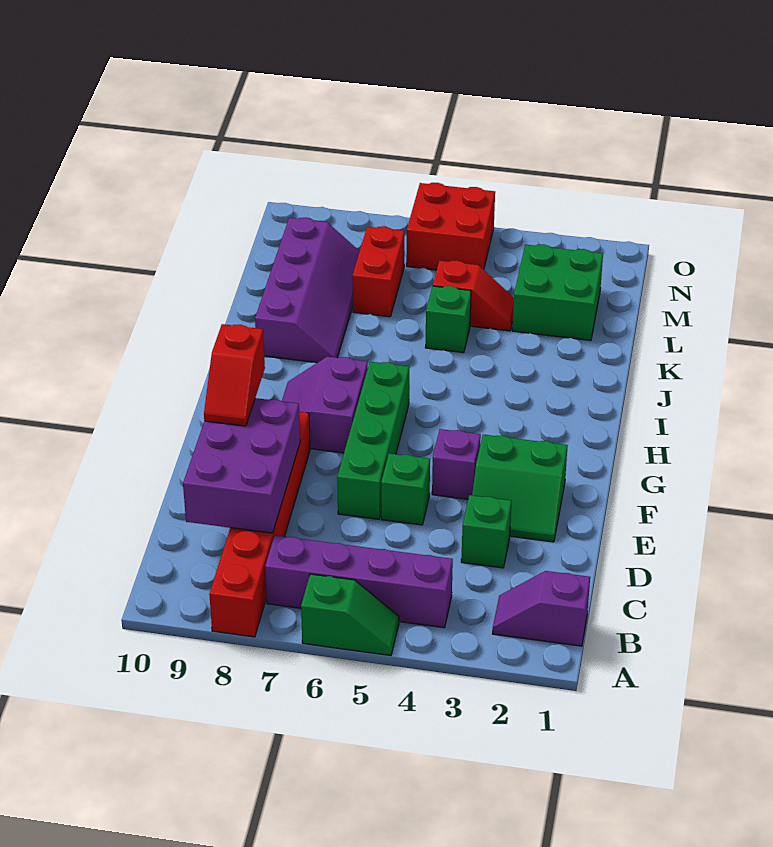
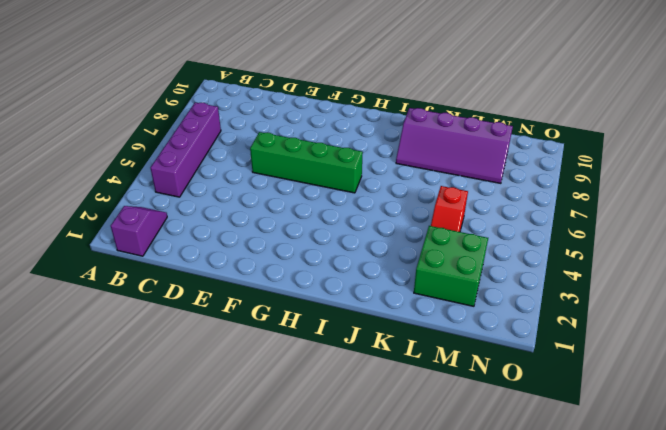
none -> green slope A5:A6 level 1 top 6
none -> red brick A8:F8 level 1
none -> green brick D3 level 1

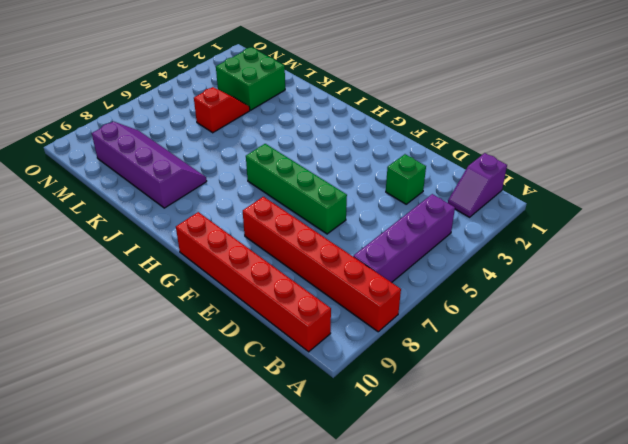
red brick B10:G10 level 1 -> none
none -> green slope A5:A6 level 1 top 6
none -> green slope E2:F3 level 1 top F
none -> green brick E5 level 1

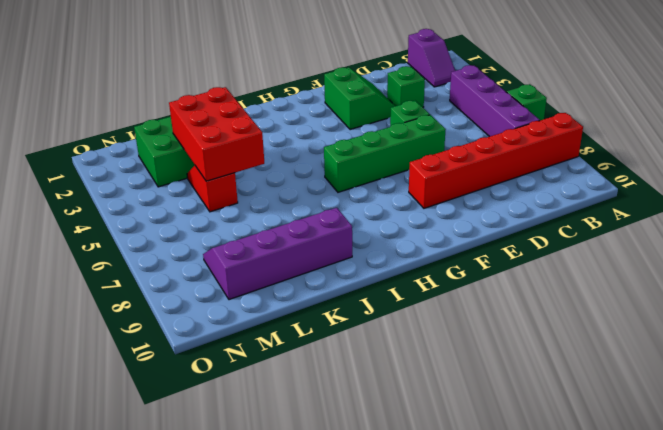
red brick K3:L5 level 2 -> none
none -> purple brick F4 level 1
none -> purple slope G7:H8 level 1 top 7
none -> green brick K5 level 1

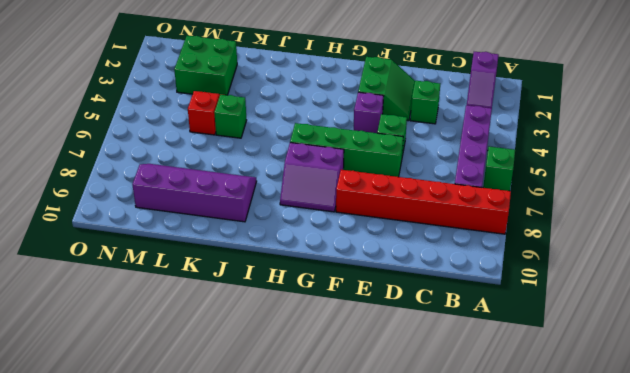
none -> red brick L7:M7 level 1
none -> red brick N5:O6 level 1
none -> purple brick C8:E9 level 2

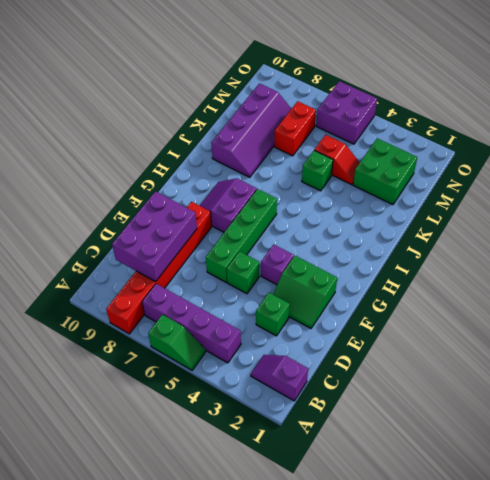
purple brick N5:O6 level 1 -> red brick N5:O6 level 1
none -> red slope E9:F9 level 3 top F

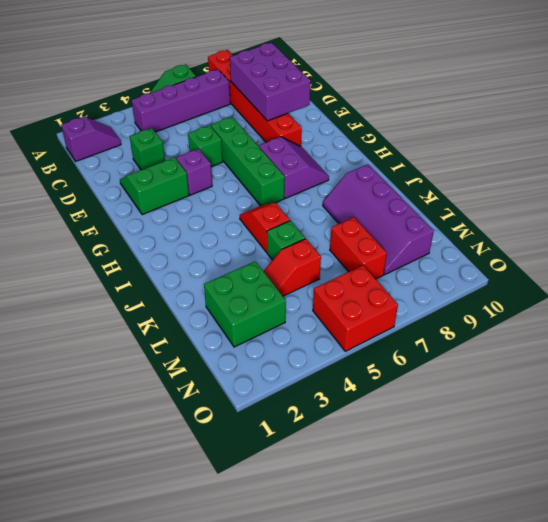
red slope I5:J5 level 1 top J -> red slope E9:F9 level 3 top F

